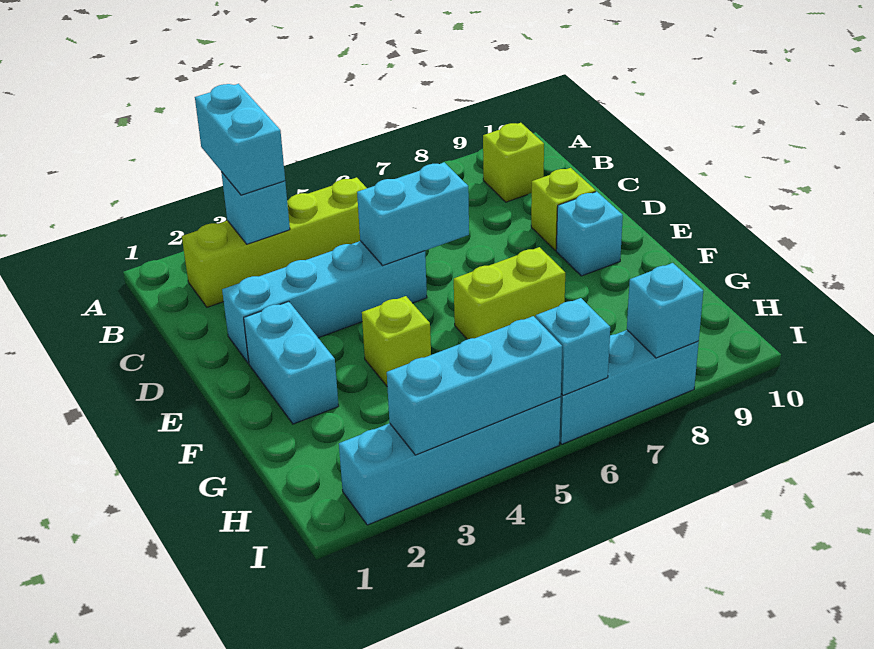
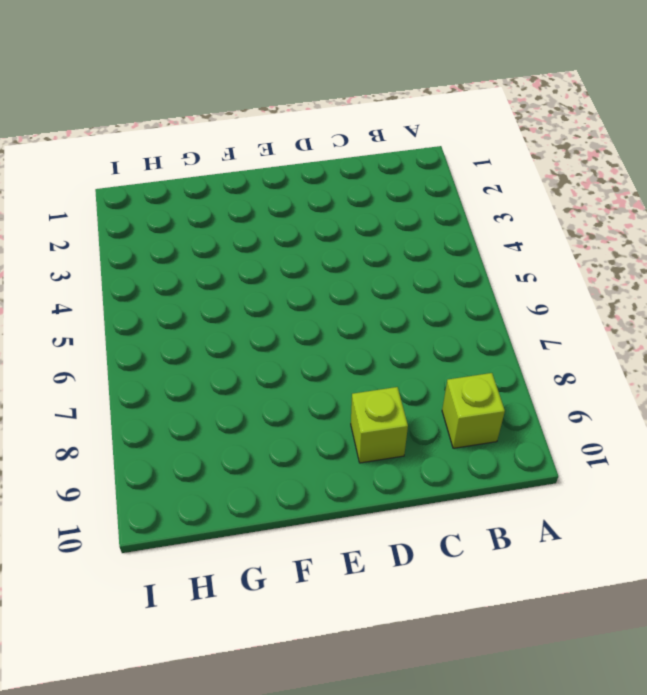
none -> lime brick B2:B5 level 1
none -> cyan brick D2:D5 level 1
none -> cyan brick E2:F2 level 1

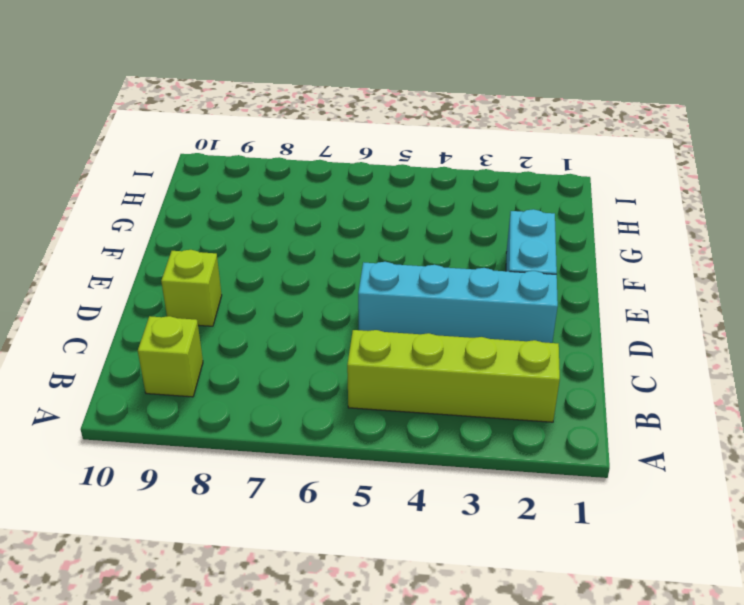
none -> cyan brick E9 level 1
none -> lime brick F4 level 1
none -> lime brick F6:F7 level 1

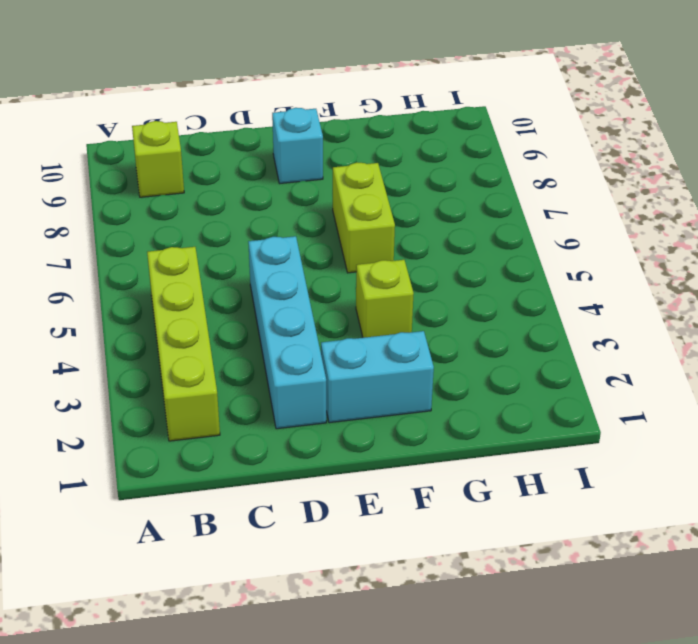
none -> lime brick D9 level 1
none -> cyan brick I2:I5 level 1
none -> cyan brick I6:I8 level 1

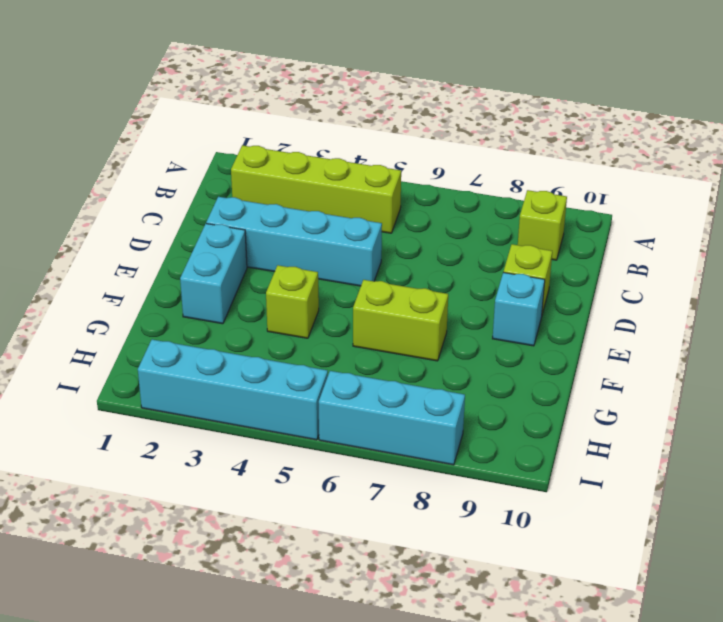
none -> cyan brick B3 level 2
none -> cyan brick D5:D6 level 2
none -> cyan brick I3:I5 level 2

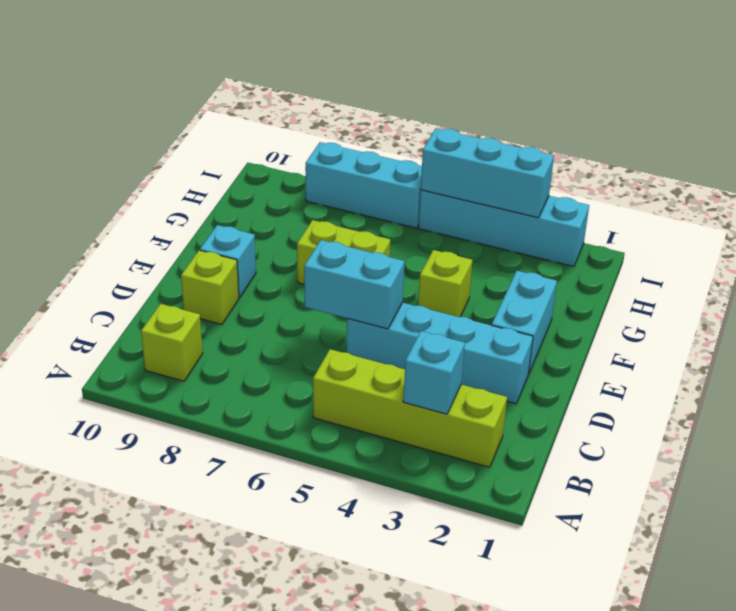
none -> cyan brick I6 level 2
none -> cyan brick I8 level 2
none -> cyan brick A3:B3 level 3

